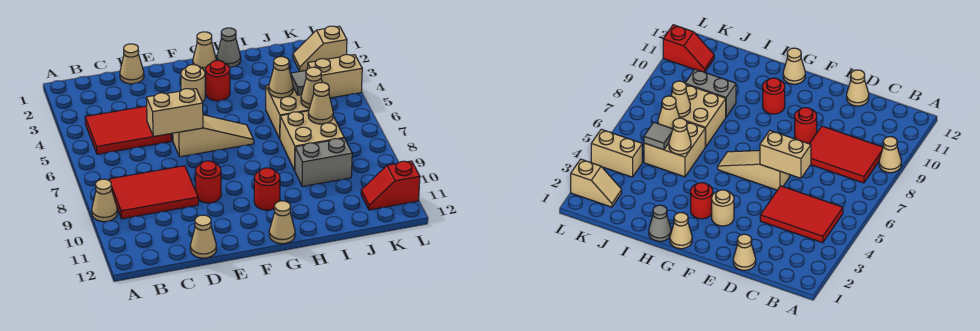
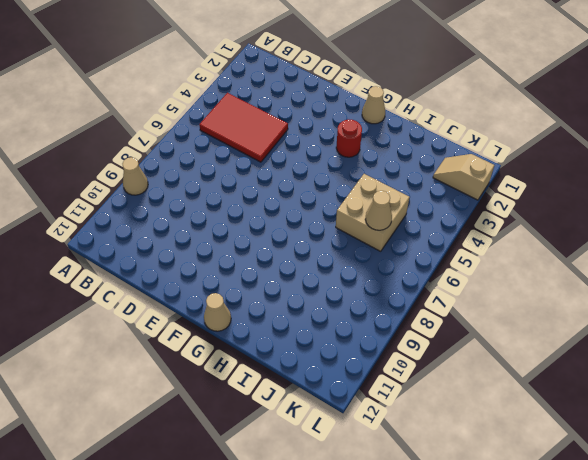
none -> red tile B8:D9 level 1
none -> tan cone D1 level 1
none -> tan cone D12 level 1

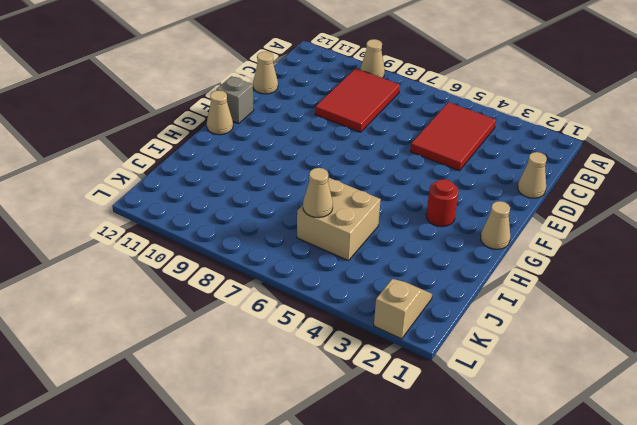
grey brick F12 level 1 -> none
none -> tan slope E6:G6 level 1 top E
none -> red round brick E9 level 1
none -> tan round brick F3 level 1

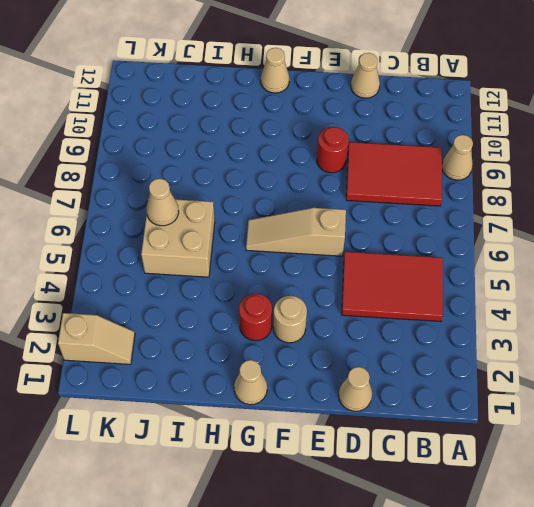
none -> red round brick G10 level 1
none -> grey cone H1 level 1
none -> tan brick I7:J8 level 1

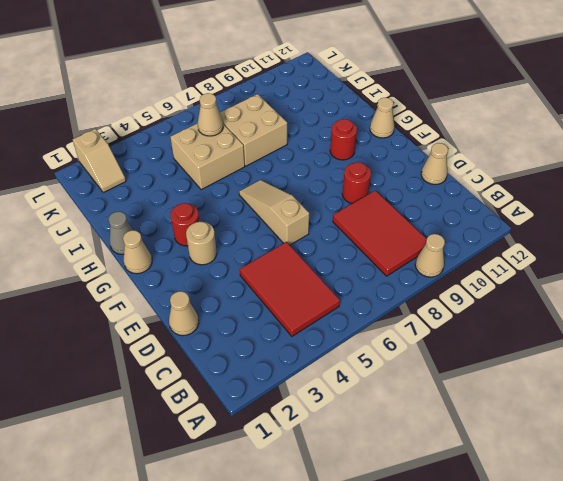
none -> grey brick I9:J9 level 1
none -> tan brick K4:L4 level 1
none -> red slope K11:L11 level 1 top L

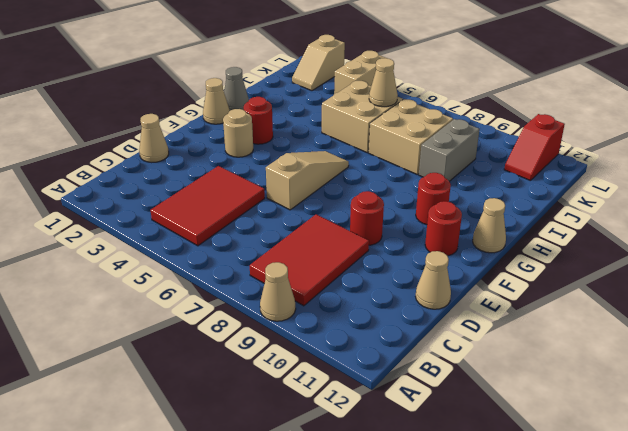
red round brick F11 level 1 -> none
none -> tan brick D6:E6 level 2
none -> tan cone I5 level 2
none -> grey tile J5 level 2

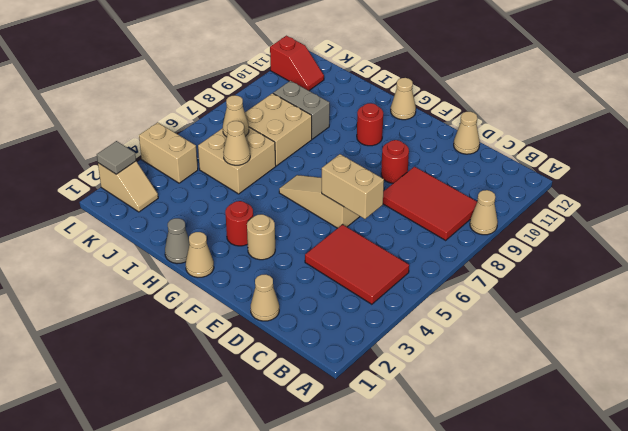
grey tile L2 level 2 -> grey tile J5 level 2
none -> tan cone J7 level 2

